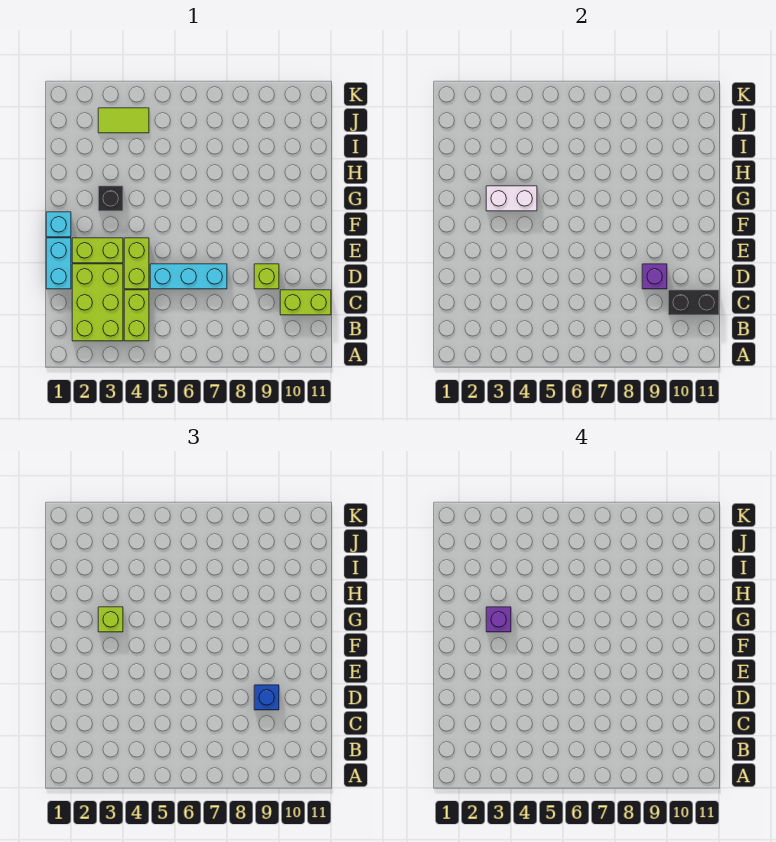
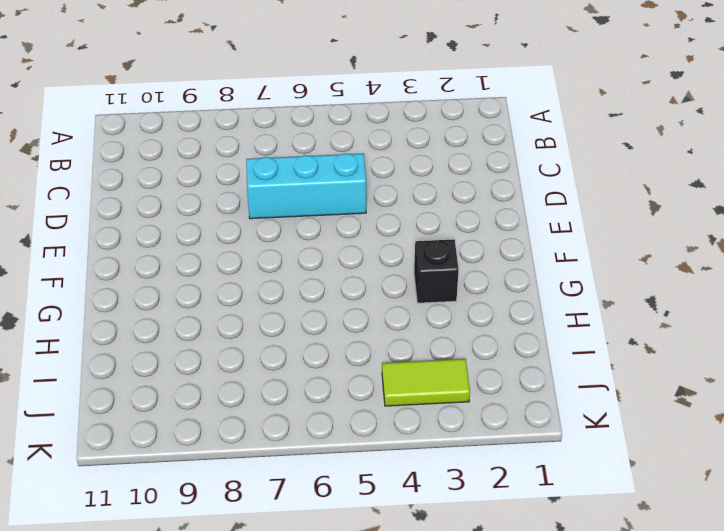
none -> lime brick B2:D3 level 1
none -> lime brick B4:C4 level 1
none -> lime brick C10:C11 level 1

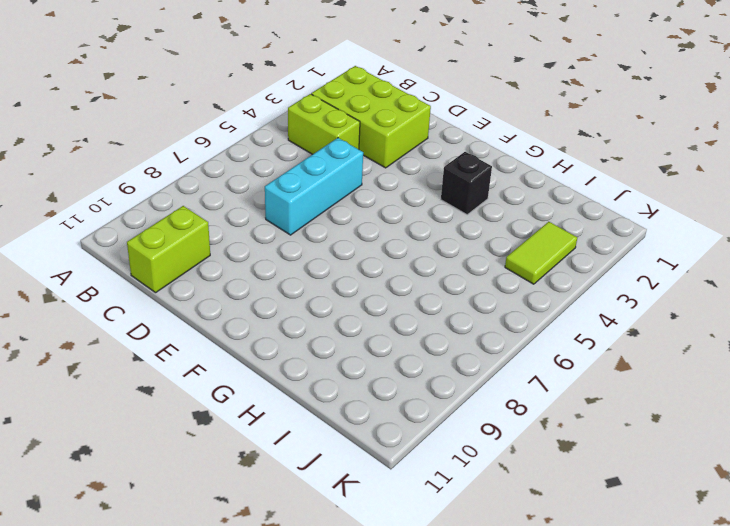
none -> cyan brick D1:E1 level 1
none -> lime brick D4:E4 level 1
none -> lime brick D9 level 1

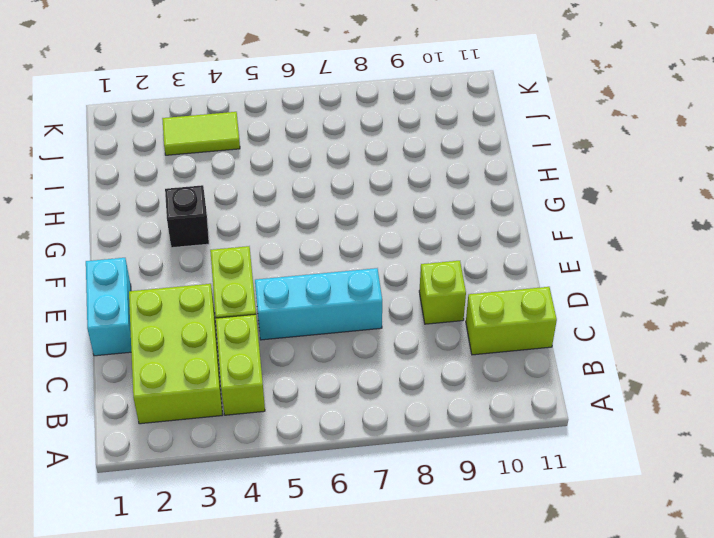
none -> lime brick E2:E3 level 1
none -> cyan brick F1 level 1
none -> black brick C10:C11 level 2

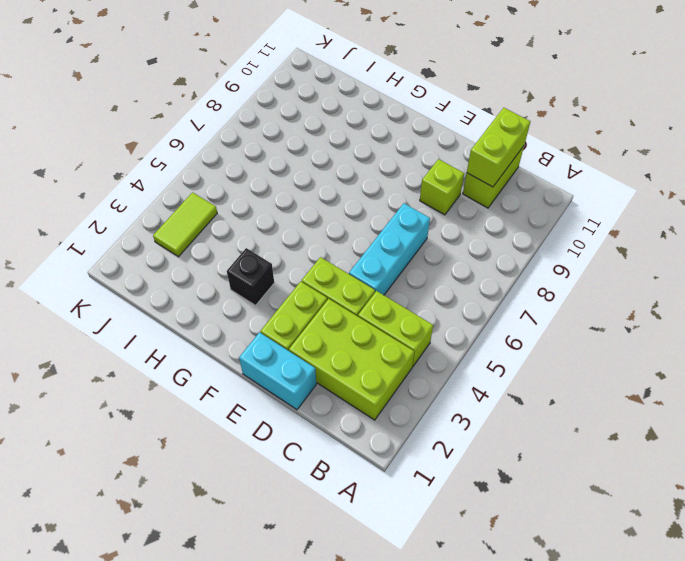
lime brick C10:C11 level 2 -> black brick C10:C11 level 2
none -> cyan brick F1 level 1
none -> purple brick D9 level 2
none -> white brick G3:G4 level 2

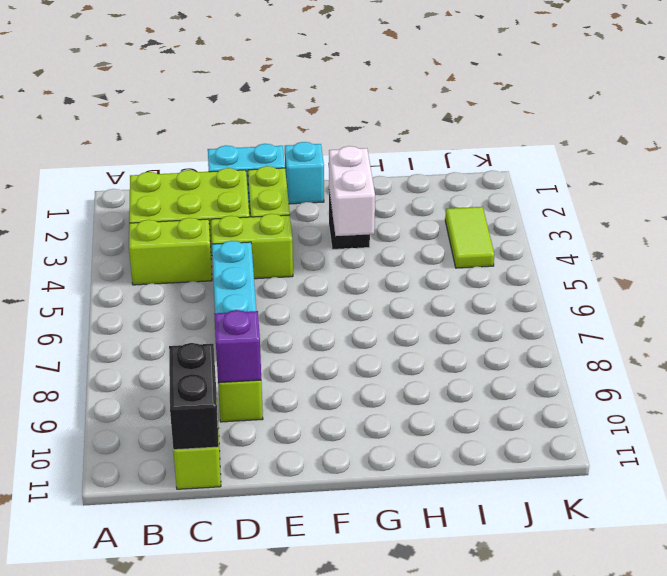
none -> blue brick D9 level 3
none -> lime brick G3 level 3
none -> purple brick G3 level 4

